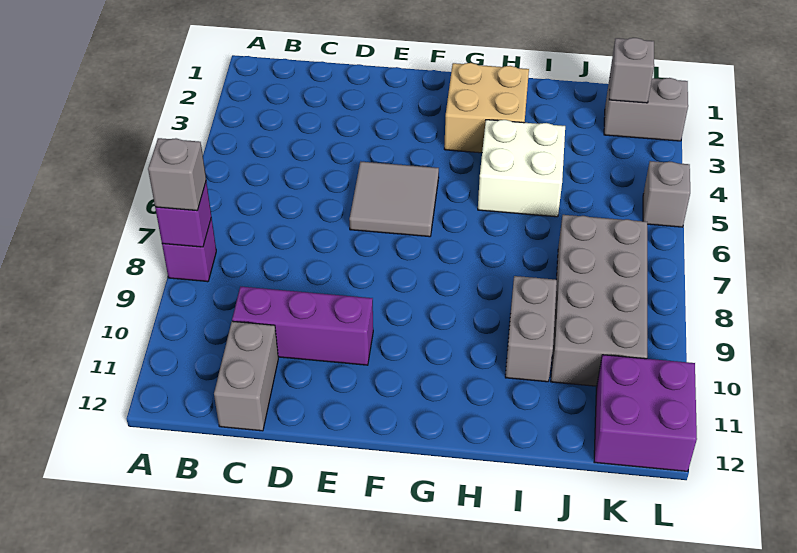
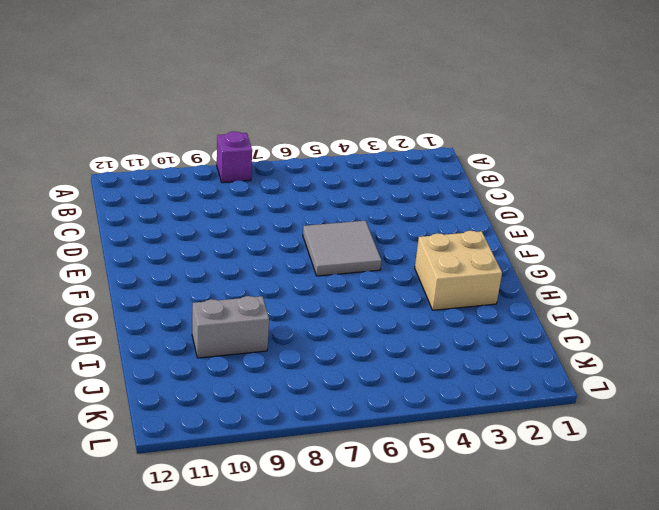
none -> purple brick C10:E10 level 1
none -> grey brick C11:C12 level 1
none -> white brick H4:I5 level 1

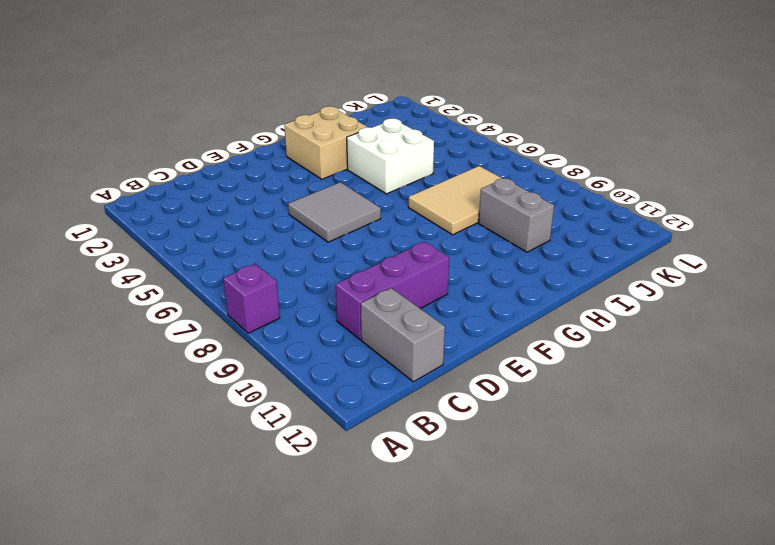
tan tile H7:J8 level 1 -> grey brick J7:K10 level 1
none -> grey brick K2:L2 level 1
none -> purple brick K11:L12 level 1
none -> grey brick L5 level 1

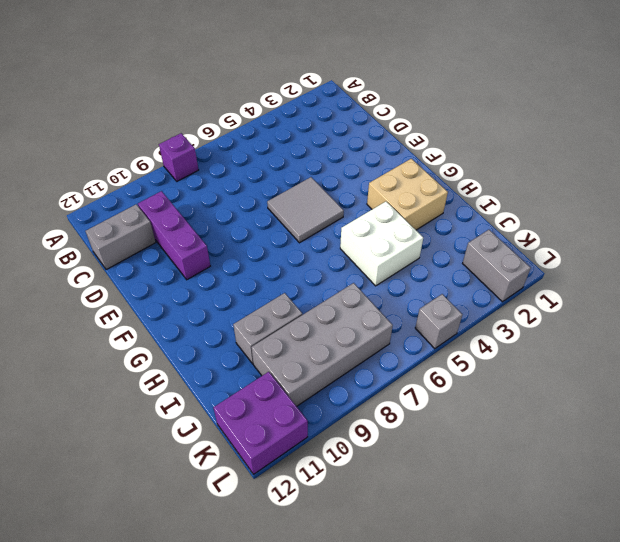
none -> purple brick A8 level 2
none -> grey brick K2 level 2
none -> grey brick A8 level 3

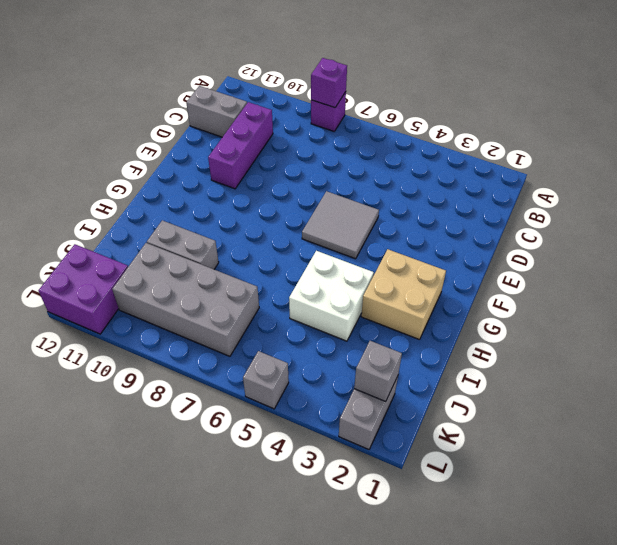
none -> grey brick A8 level 3

